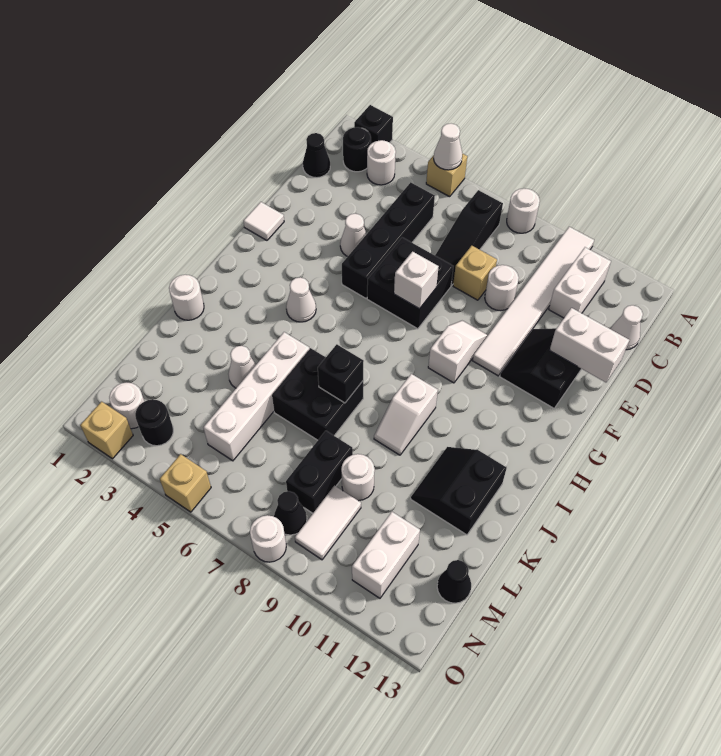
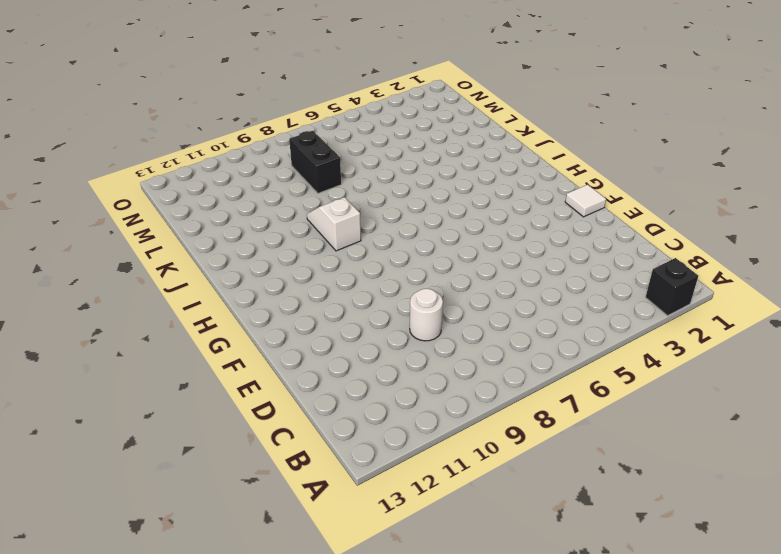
none -> tan brick A5 level 1
none -> white round brick A8 level 1
none -> white tile A10:F10 level 1
none -> black round brick B2 level 1

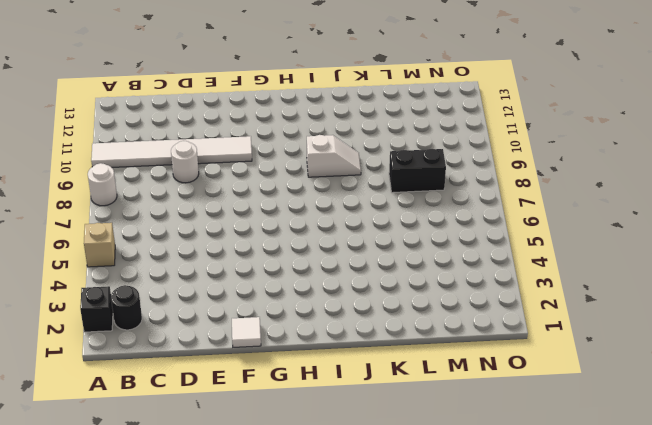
none -> white round brick B3 level 1
none -> black slope B7:D7 level 1 top B
none -> white brick B11:C11 level 1
none -> black cone C1 level 1

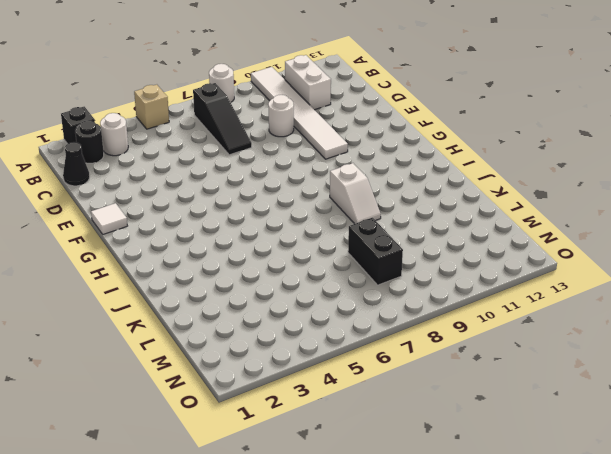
none -> black brick C5:F5 level 1
none -> white cone C13 level 1
none -> tan brick D8 level 1
none -> white cone E4 level 1

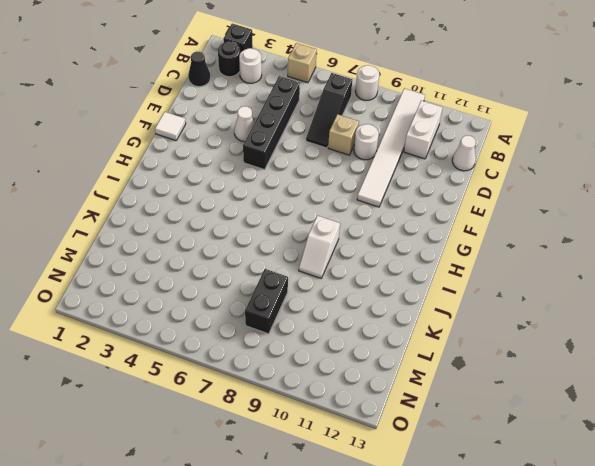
none -> black brick E6:F7 level 1
none -> black slope E11:F12 level 1 top 12
none -> white slope F9:G9 level 1 top G
none -> white cone H4 level 1

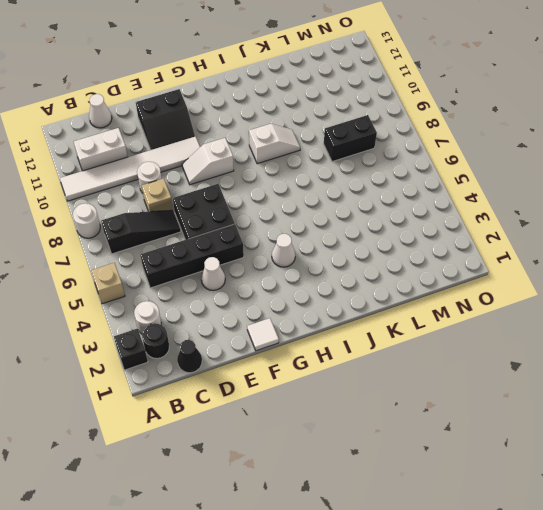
none -> white round brick J1 level 1
none -> white brick J5:M5 level 1
none -> black brick J6:K7 level 1
none -> black slope J11:K12 level 1 top 12

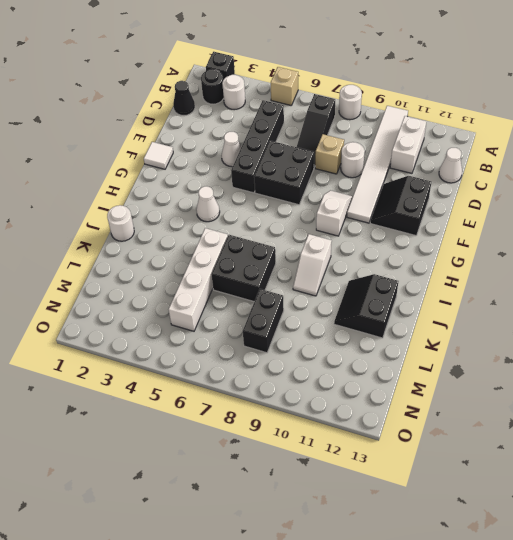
none -> white cone K4 level 1
none -> white round brick L9 level 1
none -> white tile M9:N9 level 1
none -> white brick M11:N11 level 1

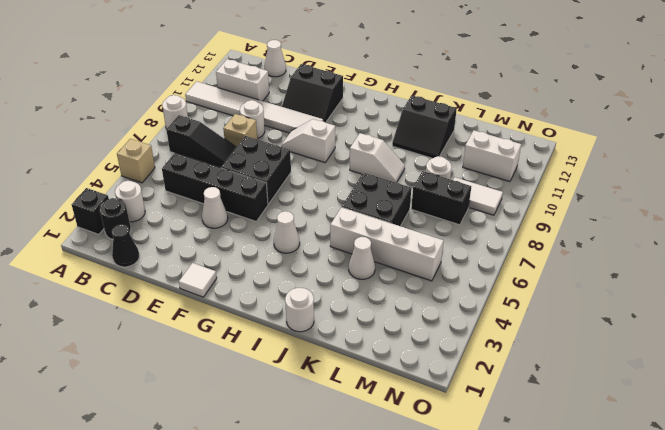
none -> black cone M13 level 1
none -> white round brick N2 level 1
none -> black round brick N3 level 1
none -> black cone N8 level 1

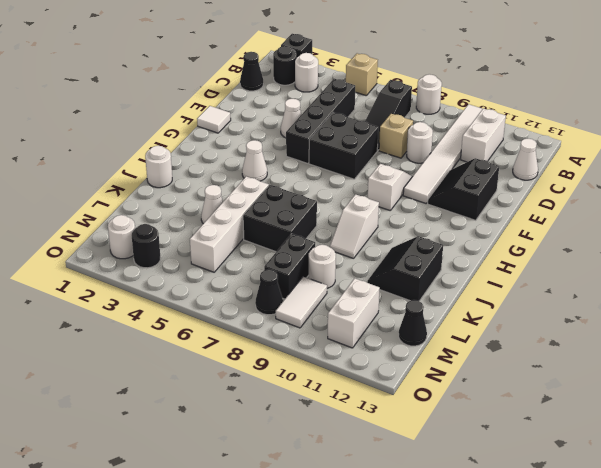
none -> tan brick O2 level 1
none -> tan brick O5 level 1
none -> white round brick O8 level 1
none -> white cone A5 level 2

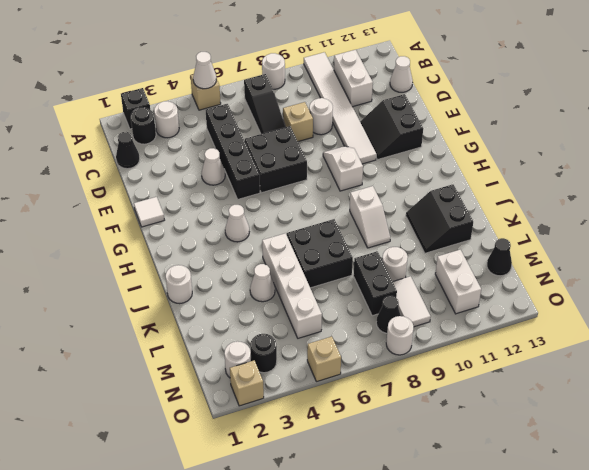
none -> white brick E12:E13 level 2
none -> white brick F7 level 2
none -> black brick J7 level 2

